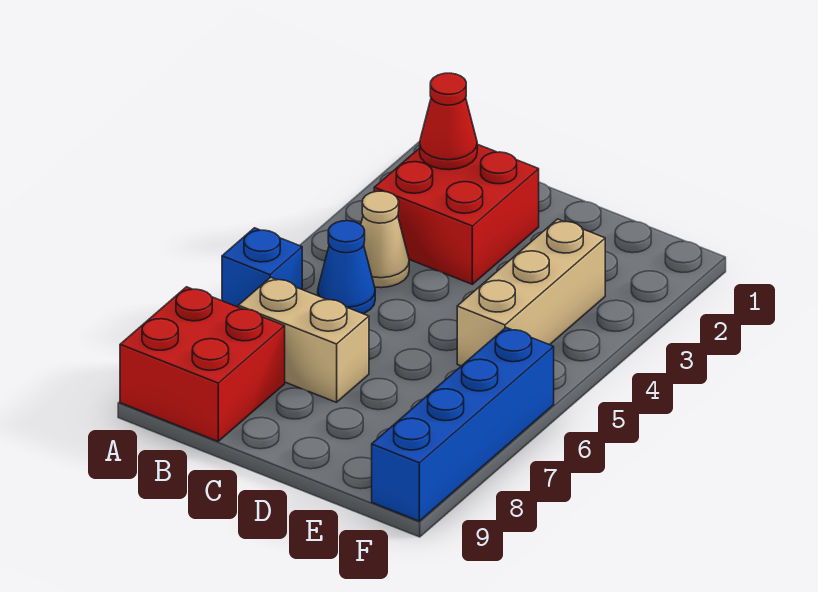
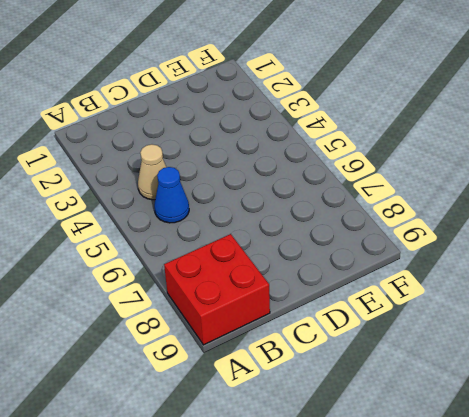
none -> blue brick A6 level 1
none -> red brick B2:C3 level 1

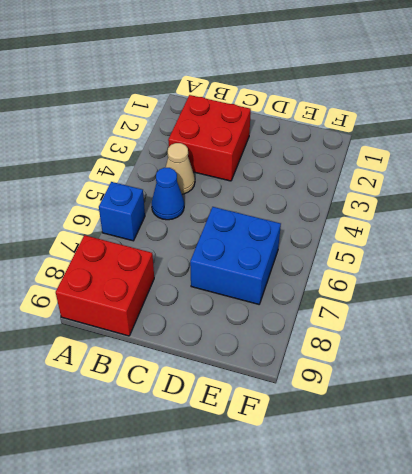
blue brick D6:E7 level 1 -> none
none -> tan brick B7:C7 level 1
none -> tan brick E3:E5 level 1

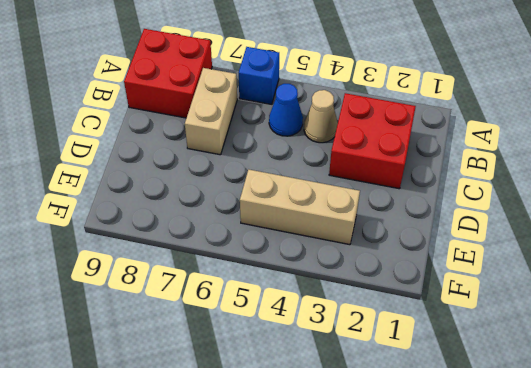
none -> blue brick F6:F9 level 1
none -> red cone B2 level 2

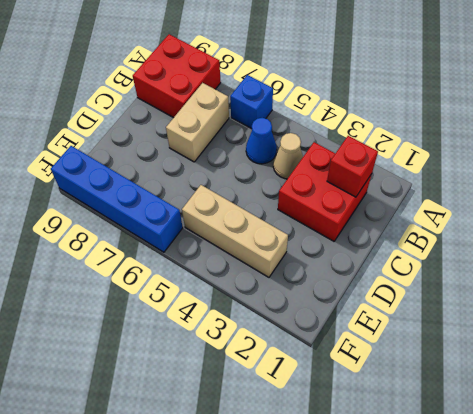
red brick B2 level 2 -> red cone B2 level 2

